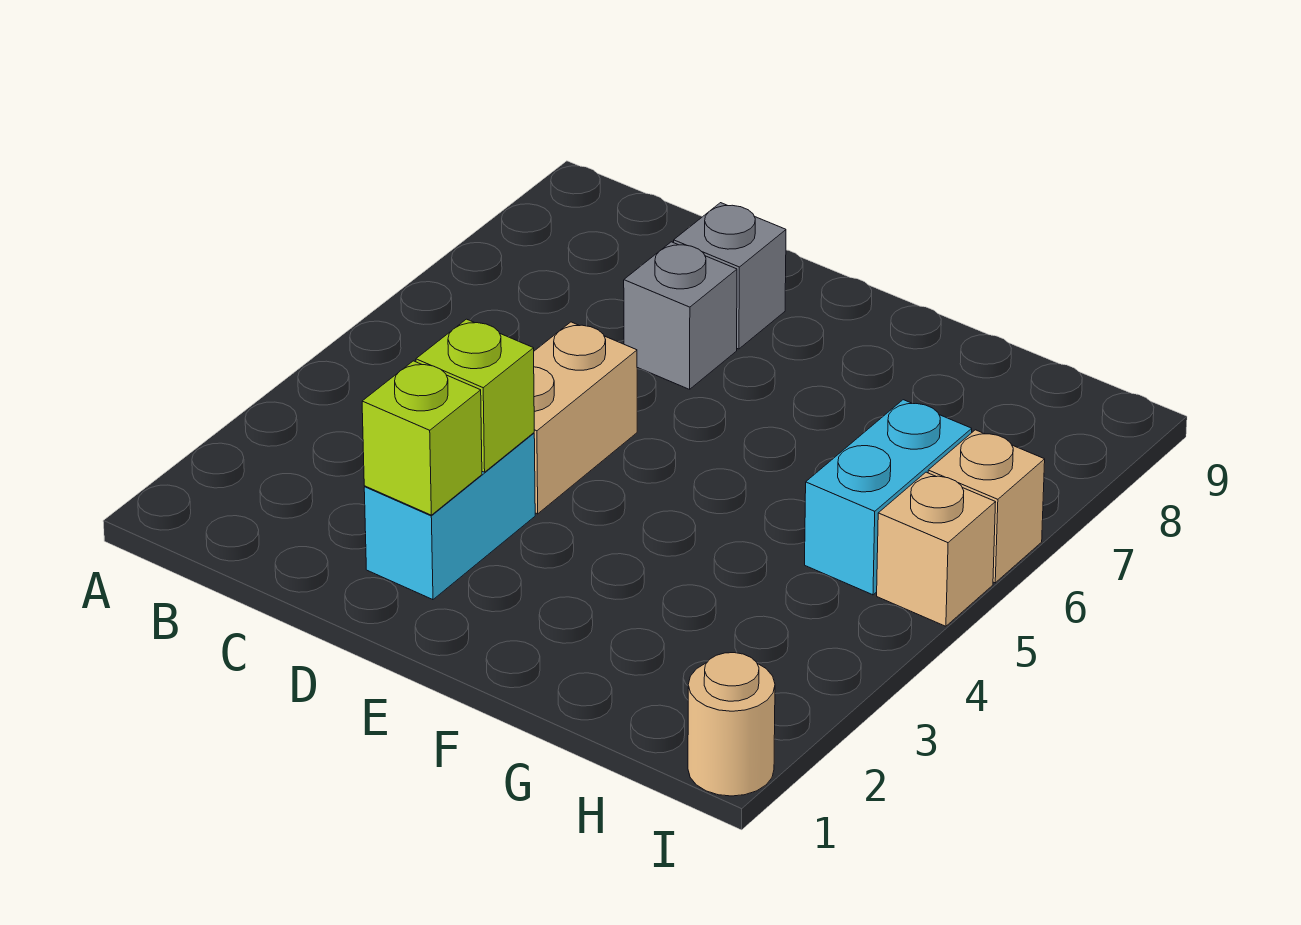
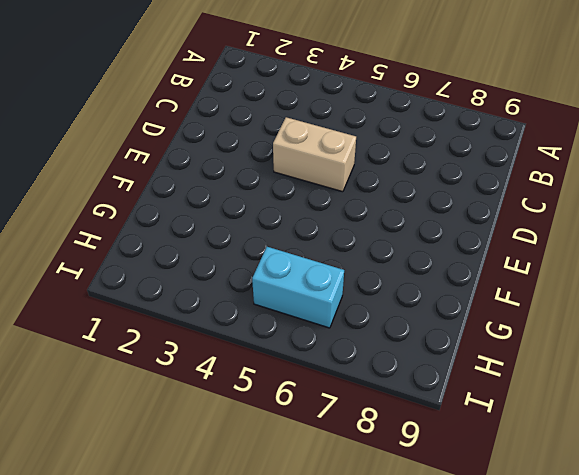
none -> cyan brick D2:D3 level 1
none -> grey brick D7 level 1

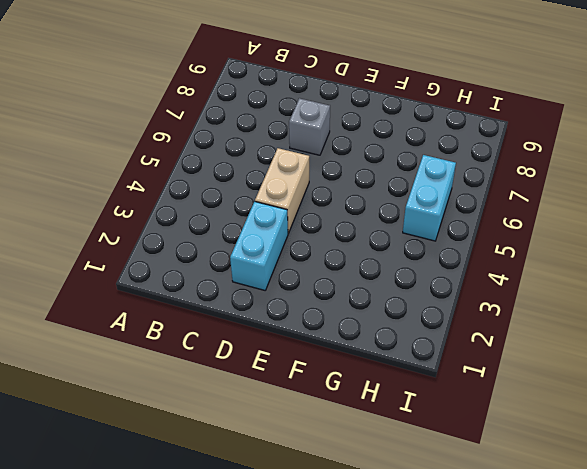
none -> grey brick D8 level 1
none -> tan round brick I1 level 1

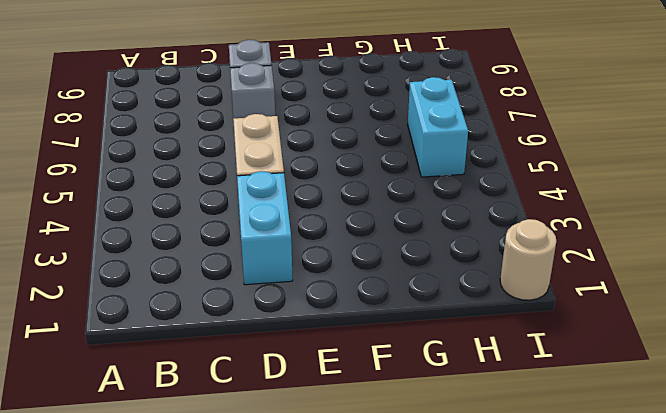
none -> tan brick I5 level 1
none -> tan brick I6 level 1

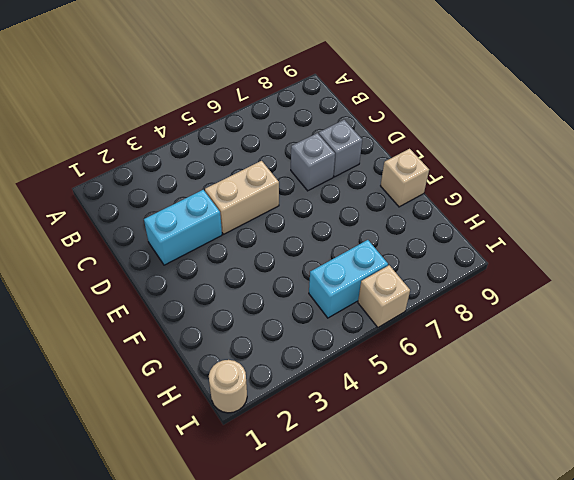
tan brick F9 level 1 -> tan brick I5 level 1
none -> lime brick D2 level 2
none -> lime brick D3 level 2

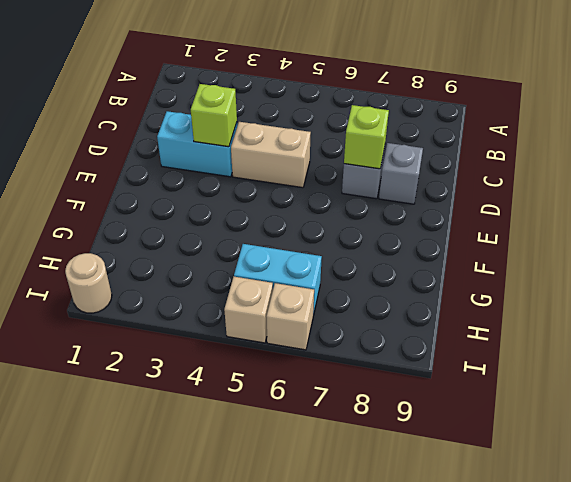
lime brick D7 level 2 -> lime brick D2 level 2

